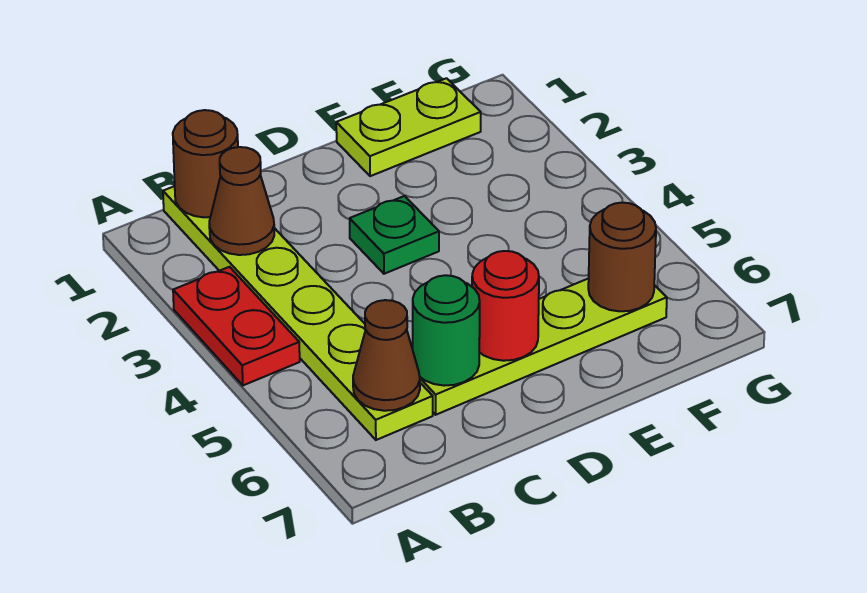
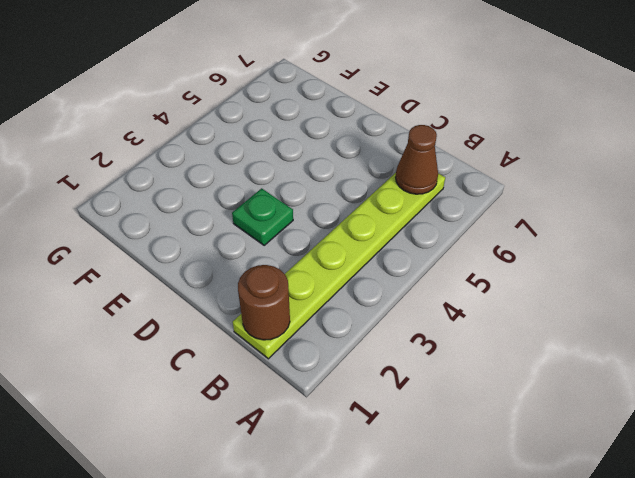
none -> red plate A3:A4 level 1
none -> lime plate C6:F6 level 1

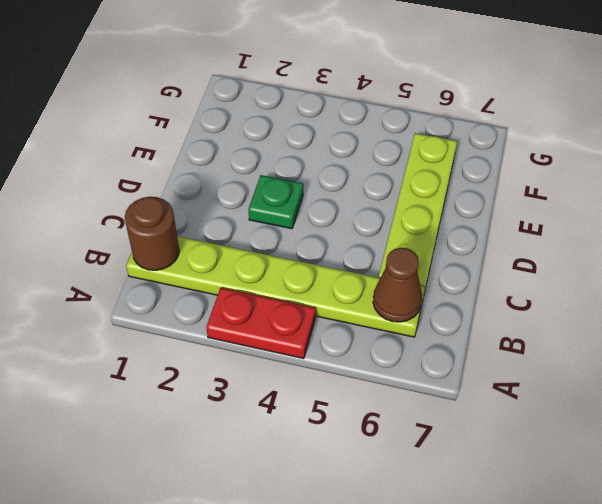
none -> lime plate E1:F1 level 1
none -> brown cone B2 level 2

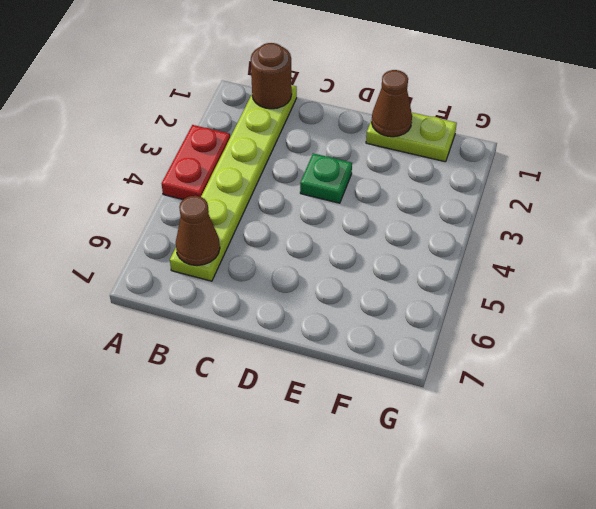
brown cone E1 level 2 -> brown cone B2 level 2
none -> lime plate C6:F6 level 1
none -> green round brick C6 level 2

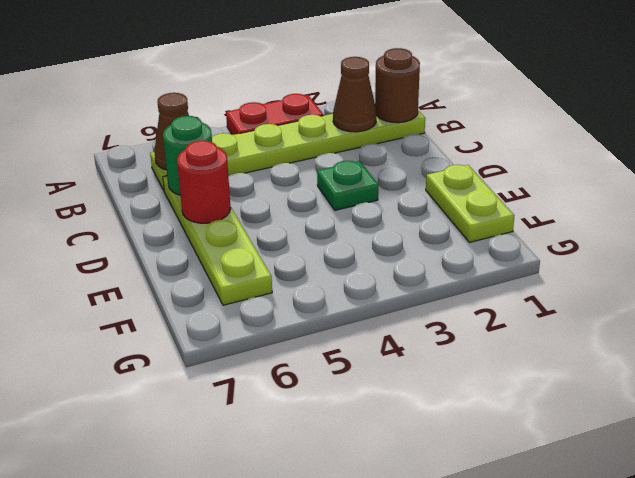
none -> brown round brick F6 level 2

